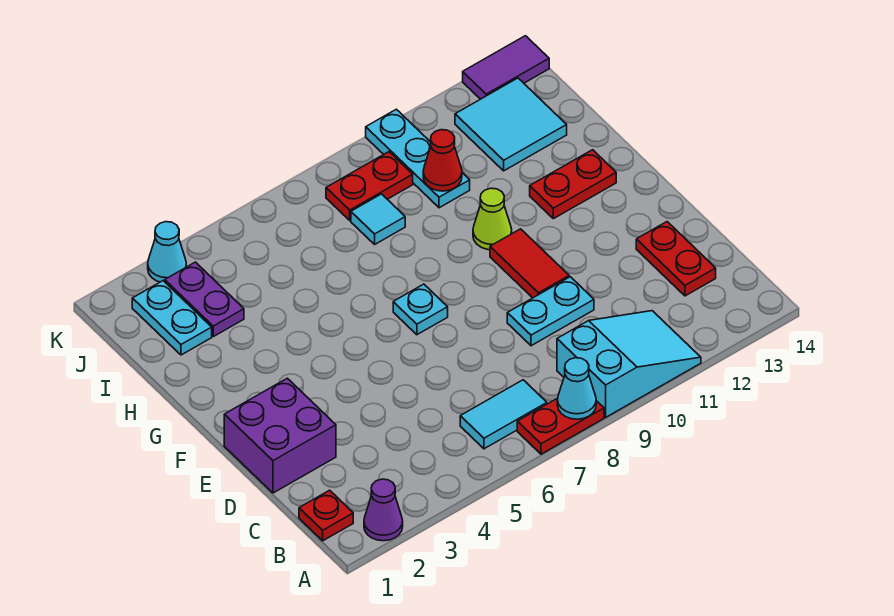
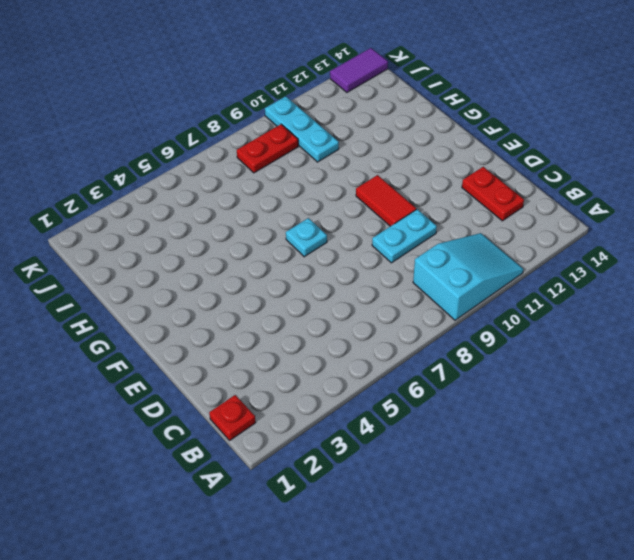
none -> purple cone A2 level 1
none -> red plate A7:A8 level 1
none -> cyan tile B6:B7 level 1

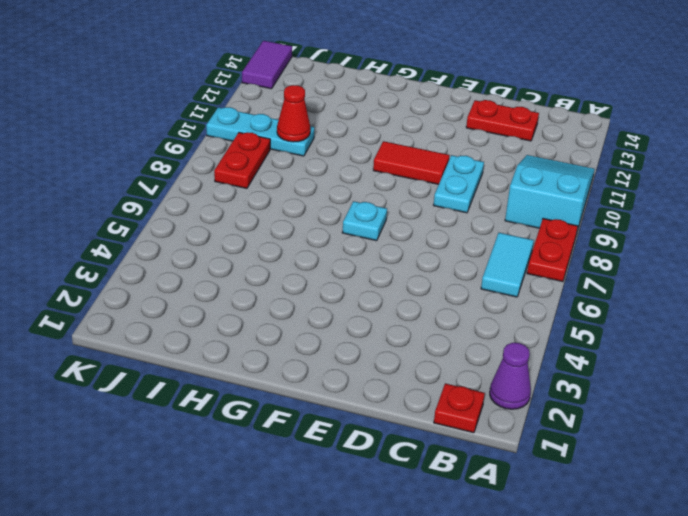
none -> purple brick D1:E2 level 1
none -> lime cone G10 level 1
none -> red plate G12:G13 level 1

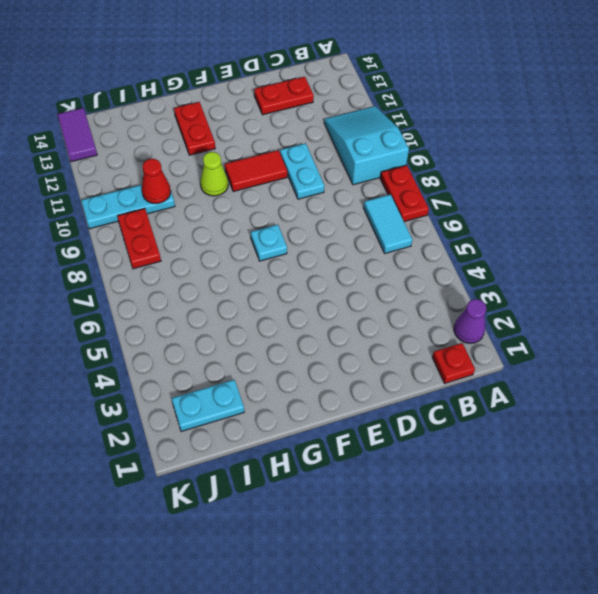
none -> purple brick D1:E2 level 1
none -> purple plate I3:J3 level 1
none -> cyan tile I8 level 1

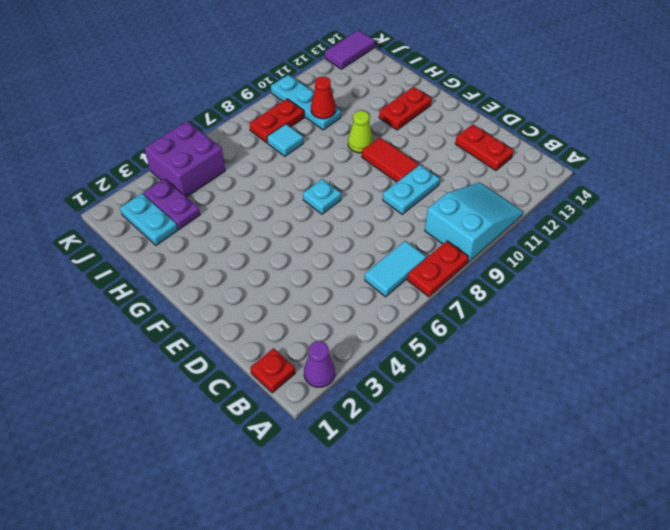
purple brick J4:K5 level 1 -> purple brick D1:E2 level 1
none -> cyan tile I12:J13 level 1
none -> cyan cone K3 level 1
none -> cyan cone A8 level 2

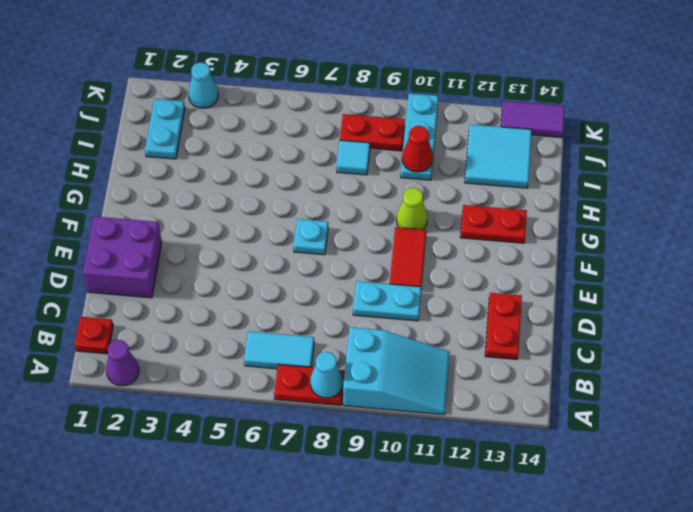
none -> purple plate I3:J3 level 1

